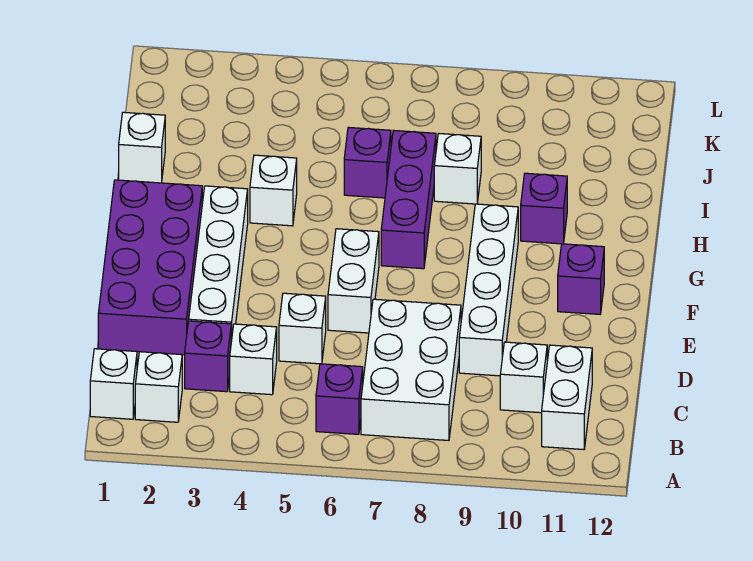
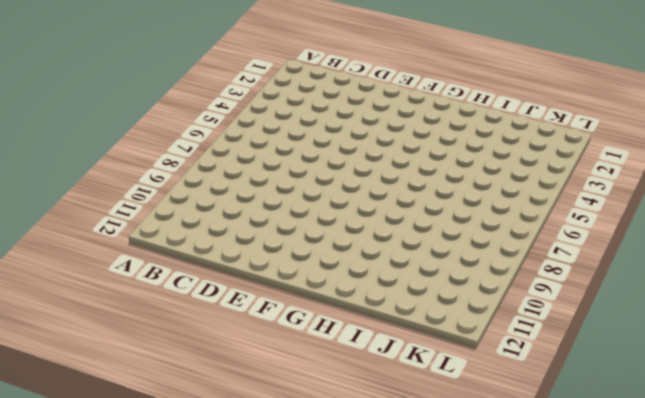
none -> white brick B1 level 1
none -> white brick B2 level 1
none -> purple brick B6 level 1

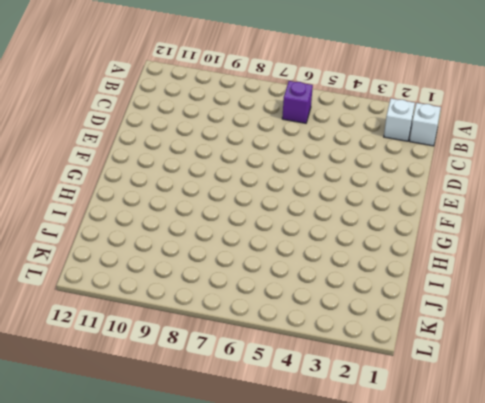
none -> white brick B7:D8 level 1
none -> white brick B11:C11 level 1
none -> purple brick C3 level 1

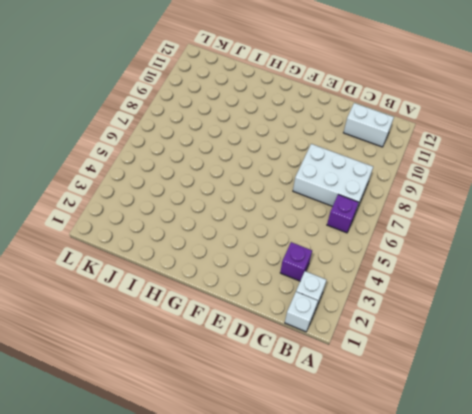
none -> white brick C4 level 1
none -> white brick C10 level 1
none -> purple brick D1:G2 level 1

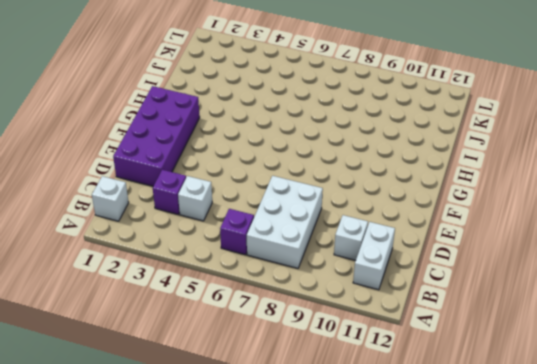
none -> white brick B2 level 1
none -> white brick D3:G3 level 1
none -> white brick D5 level 1

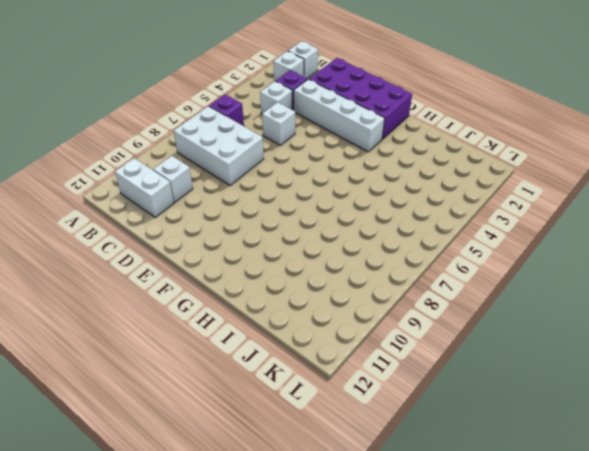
none -> white brick D9:G9 level 1
none -> white brick E6:F6 level 1
none -> purple brick F11 level 1

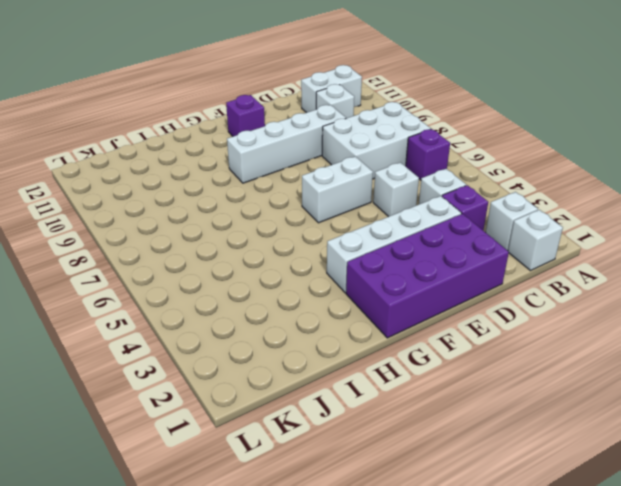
none -> purple brick G7:I7 level 1
none -> white brick H4 level 1
none -> purple brick H10 level 1

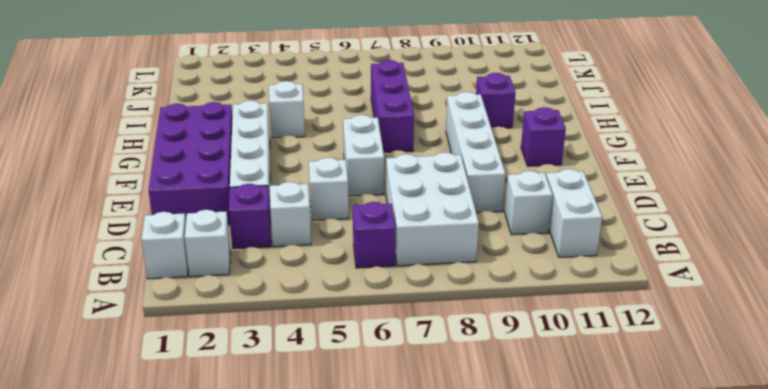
none -> white brick I1 level 1
none -> purple brick I6 level 1
none -> white brick I8 level 1

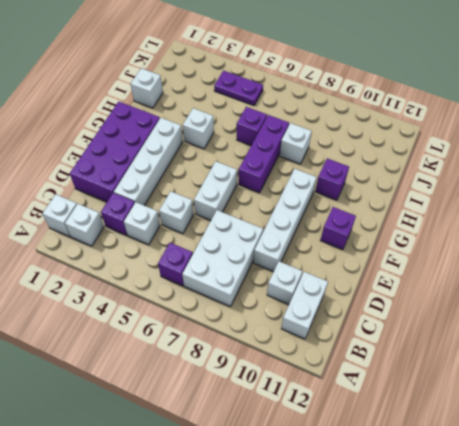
purple plate K4:K5 level 1 -> none

